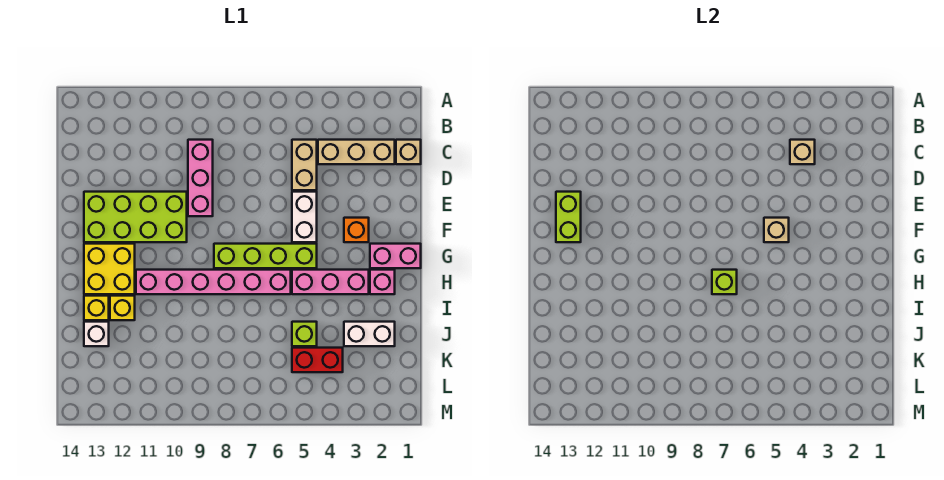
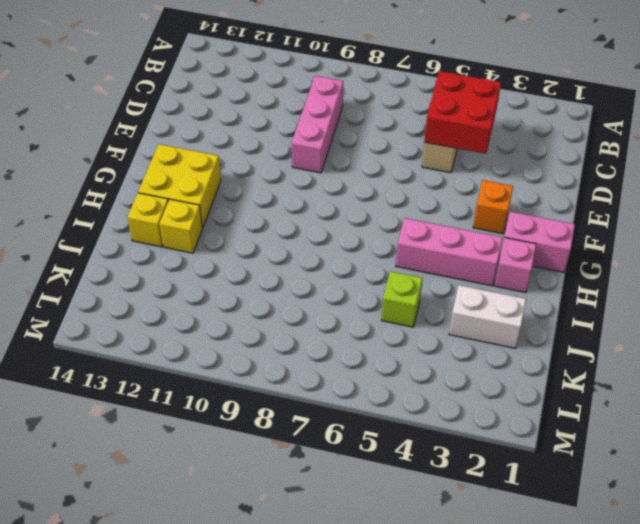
red brick C4:D5 level 2 -> tan brick C4 level 2
none -> tan brick C1 level 1
none -> tan brick C2:C4 level 1
none -> white brick E5:F5 level 1

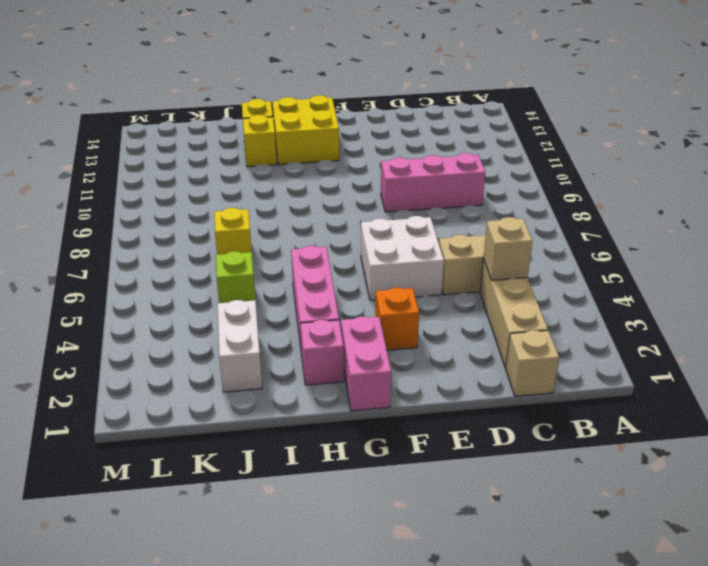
white brick E5:F6 level 1 -> white brick E5:F5 level 1
yellow brick J7 level 1 -> none
none -> lime brick E10:F13 level 1
none -> lime brick G5:G8 level 1
none -> pink brick H6:H11 level 1

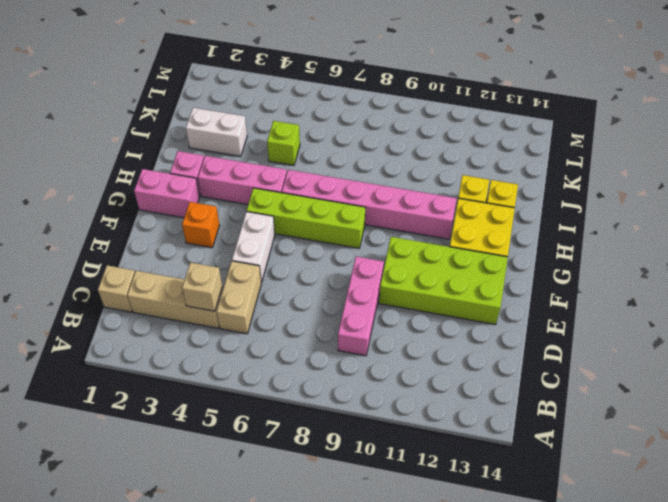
none -> white brick J13 level 1
none -> red brick K4:K5 level 1
none -> lime brick E13:F13 level 2

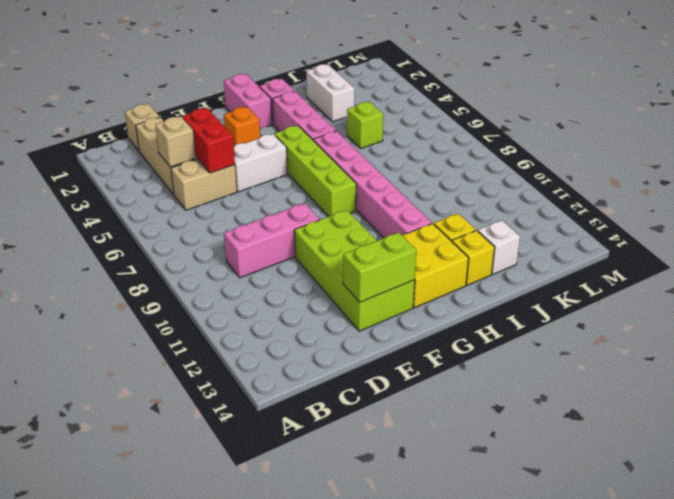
red brick D4:D5 level 2 -> red brick K4:K5 level 1
none -> tan brick F5 level 2
none -> lime brick H7 level 2

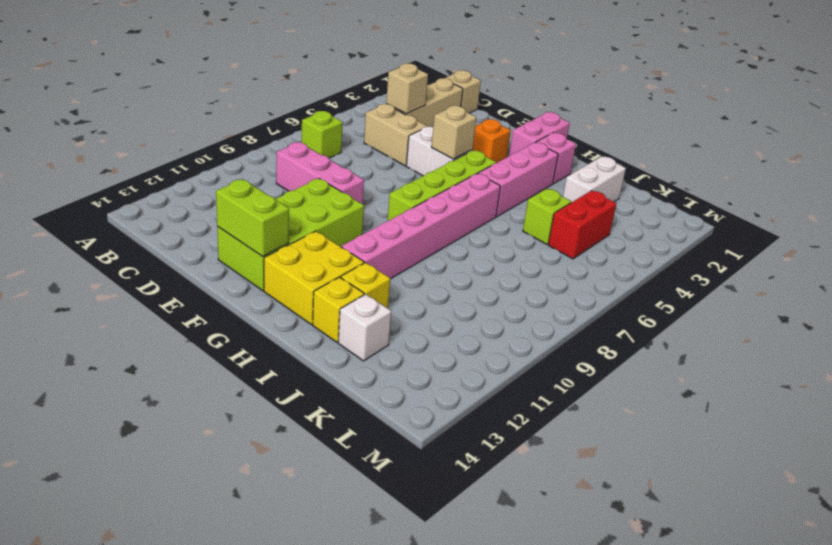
lime brick B7 level 1 -> lime brick H7 level 2

